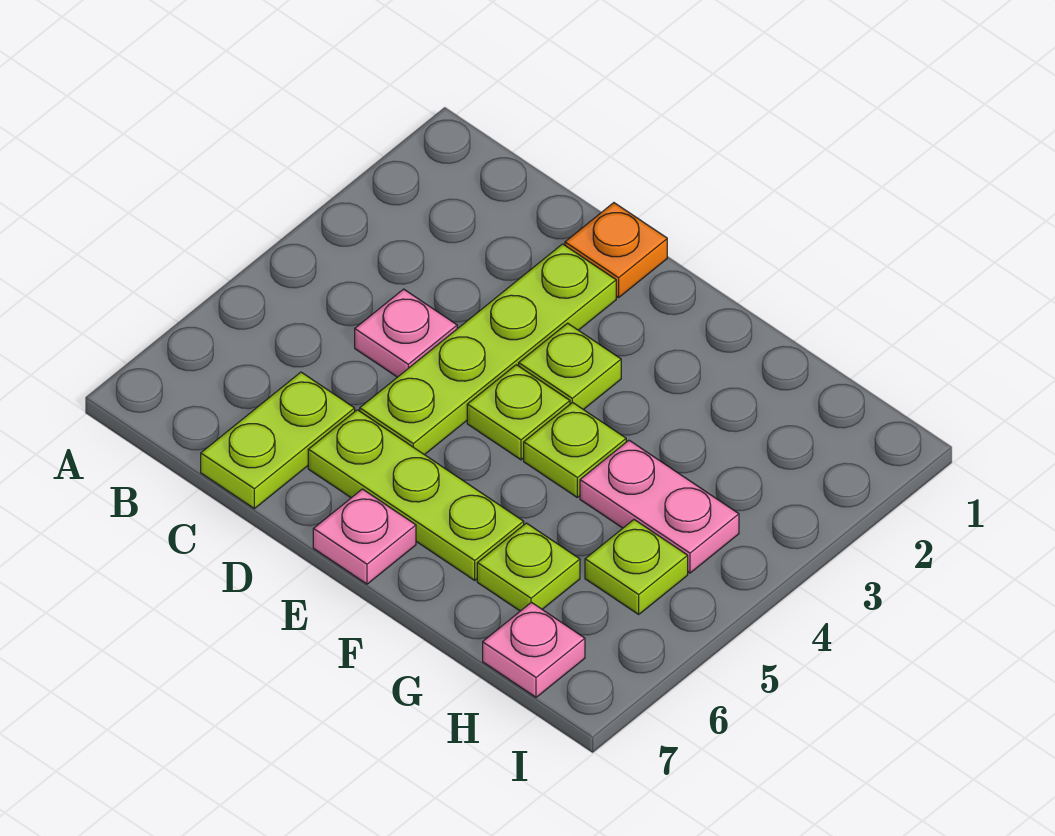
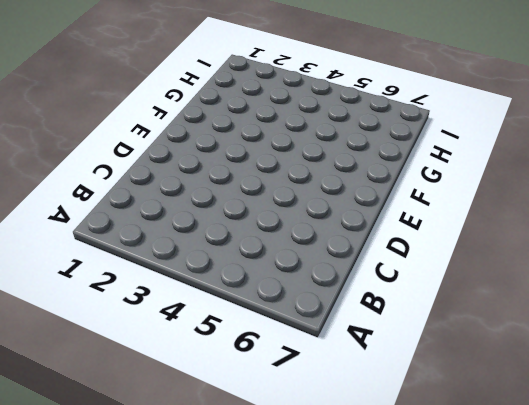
none -> pink plate C4 level 1
none -> lime plate C6:C7 level 1
none -> orange plate D1 level 1

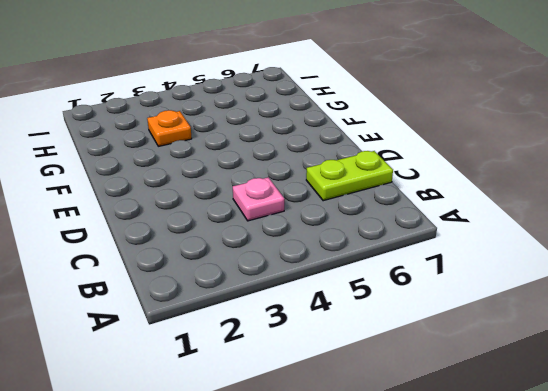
orange plate G3 level 1 -> orange plate D1 level 1
none -> lime plate D2:D5 level 1
none -> lime plate D6:F6 level 1
none -> lime plate E3 level 1

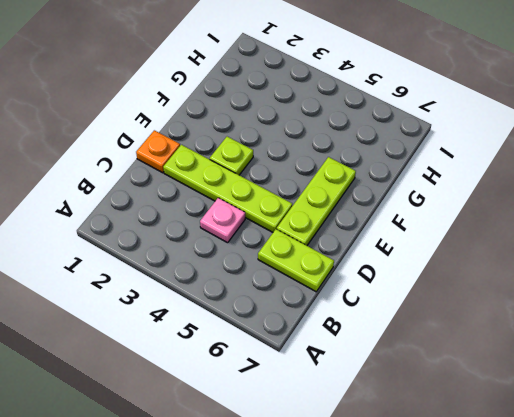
none -> lime plate E4 level 1
none -> pink plate E7 level 1
none -> lime plate F4 level 1

